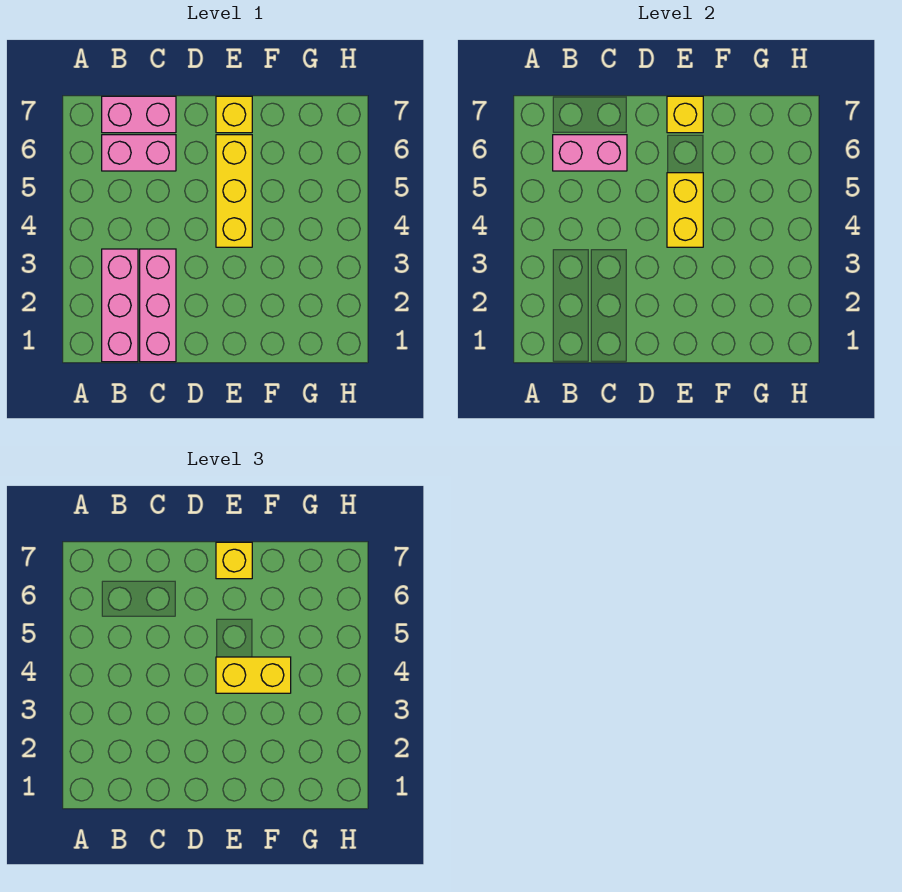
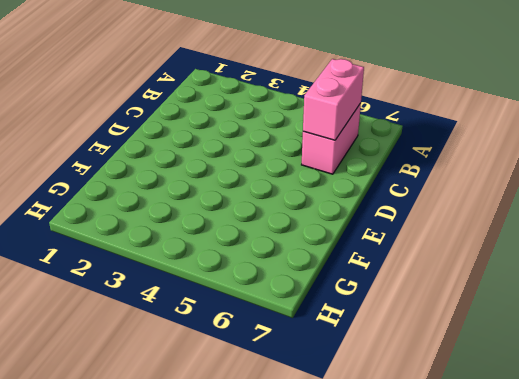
none -> pink brick B1:B3 level 1
none -> pink brick B7:C7 level 1

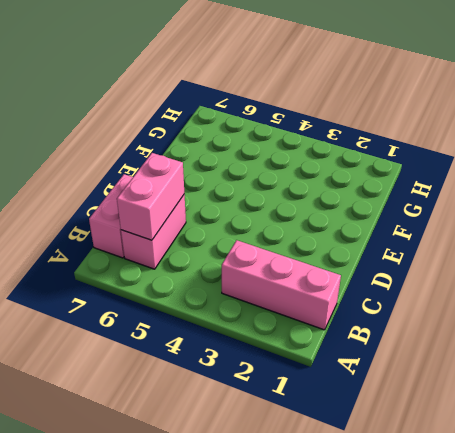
none -> pink brick C1:C3 level 1
none -> yellow brick E4:E6 level 1

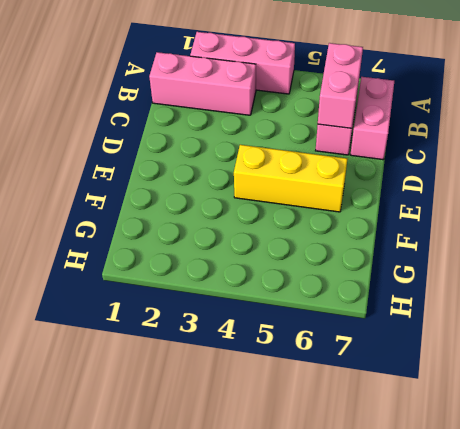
pink brick A2:A4 level 1 -> pink brick C1:C3 level 1
none -> yellow brick E7 level 1
none -> yellow brick E4:E5 level 2

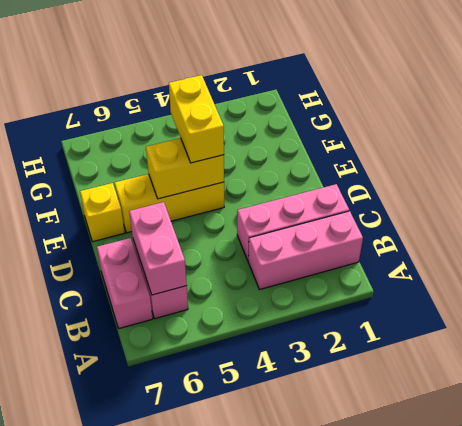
none -> yellow brick E7 level 2
none -> yellow brick E7 level 3

